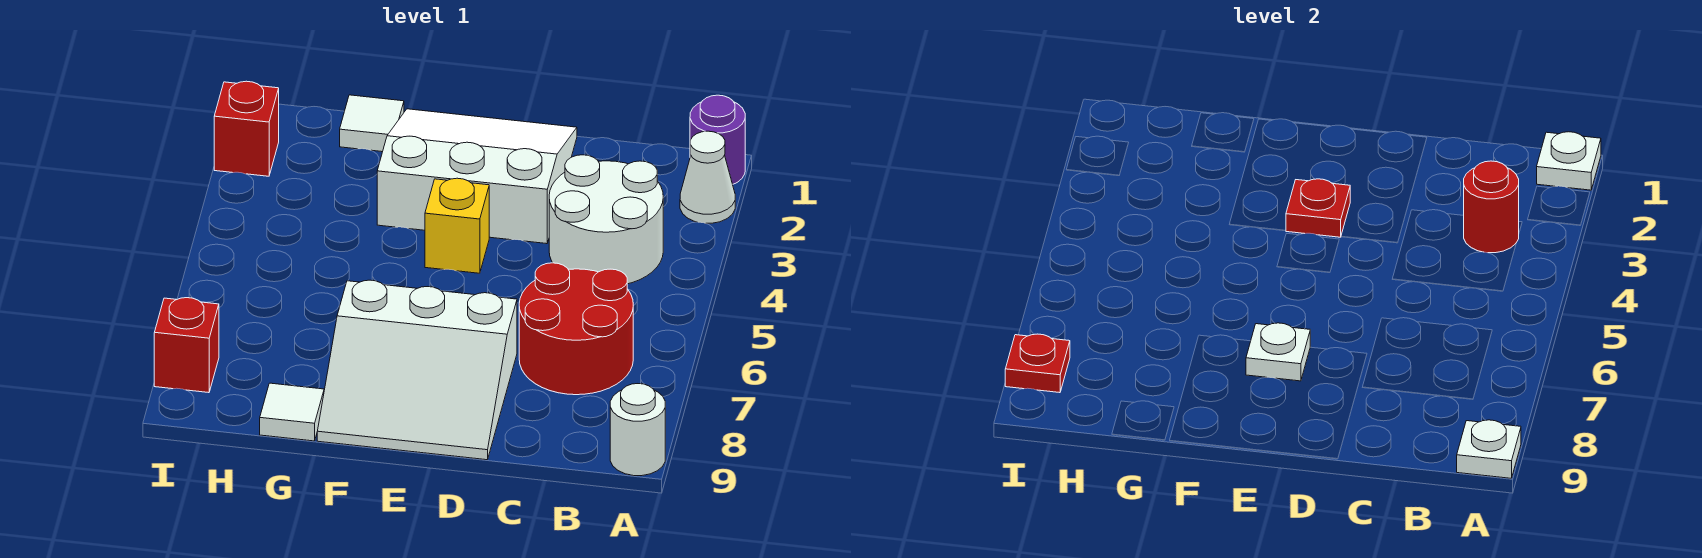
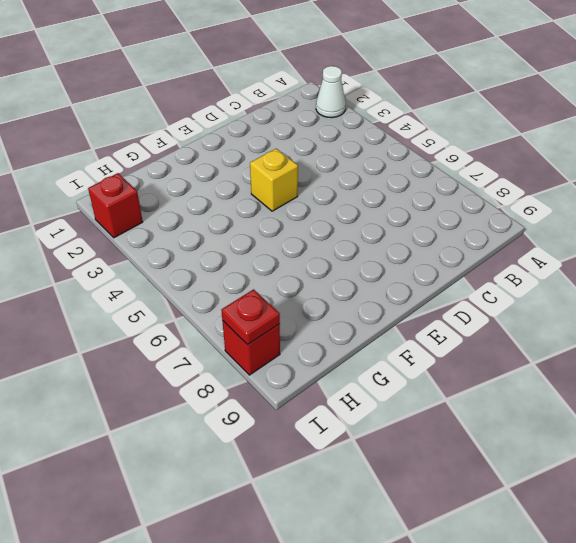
none -> purple round brick A1 level 1
none -> white round brick A9 level 1
none -> white round brick B3:C4 level 1

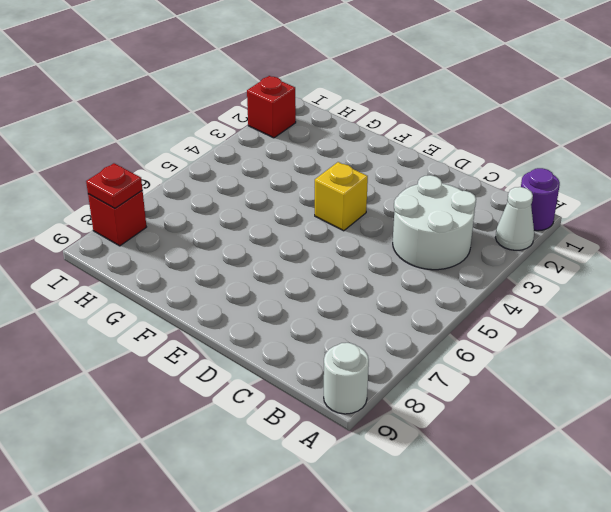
none -> red round brick B6:C7 level 1
none -> white slope D1:F3 level 1 top 3
none -> white slope D7:F9 level 1 top 7

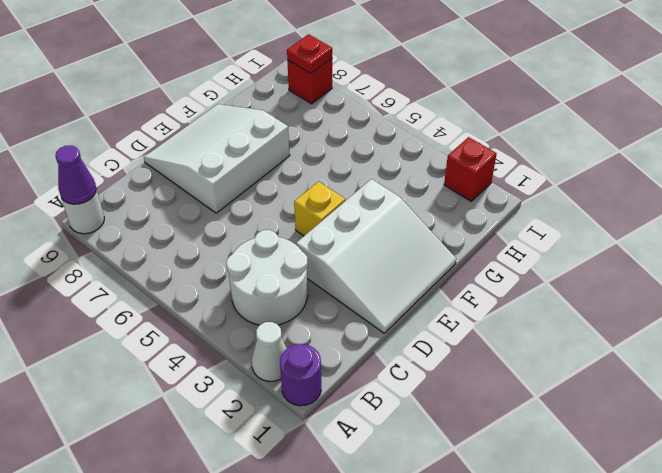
purple cone A9 level 2 -> white plate A9 level 2
none -> red round brick B6:C7 level 1
none -> white tile G1 level 1
none -> white tile G9 level 1

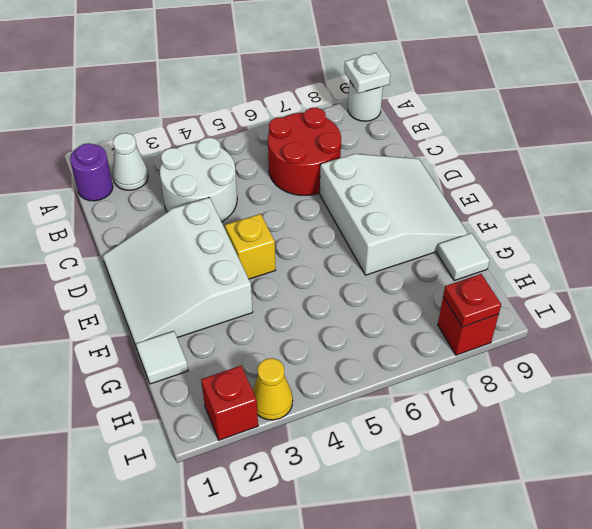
yellow cone I3 level 1 -> none
none -> white plate A1 level 2
none -> red round brick B3 level 2
none -> red plate E3 level 2

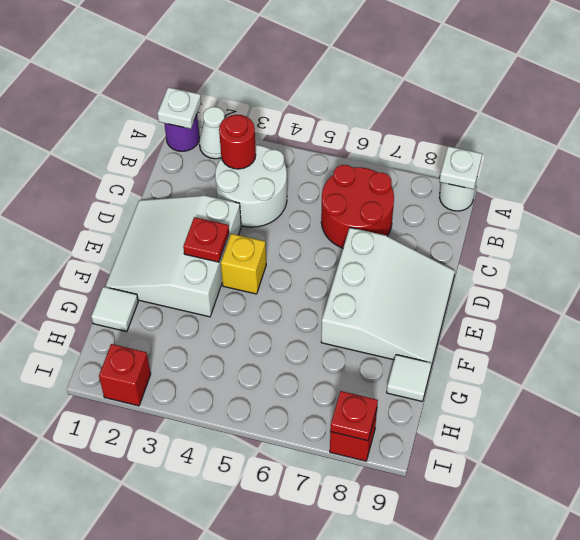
none -> white plate E7 level 2

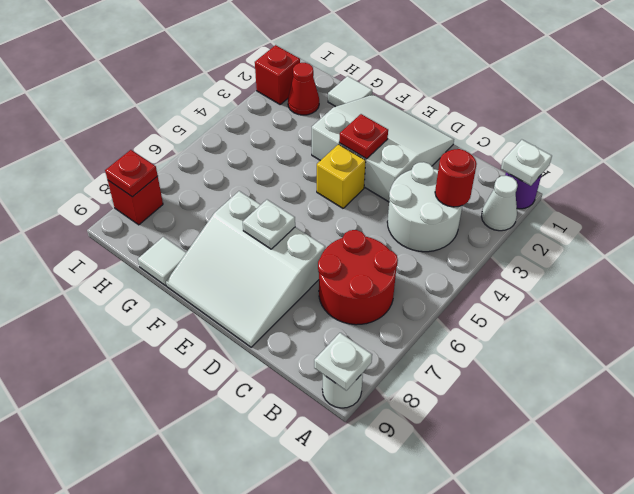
red cone H2 level 1 -> none

